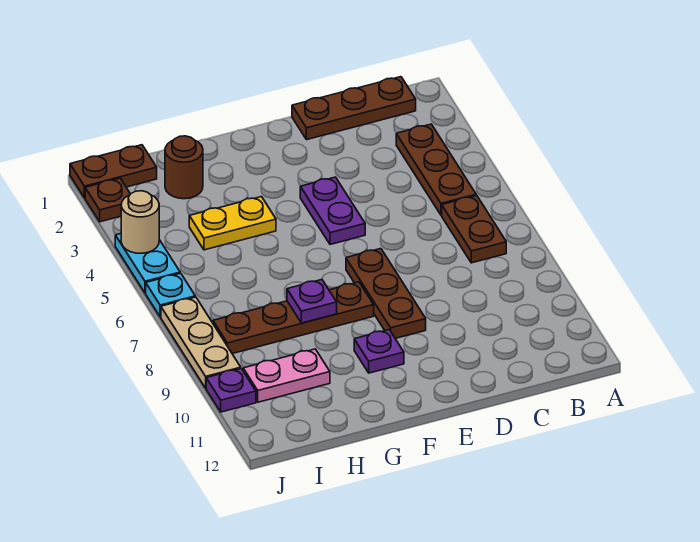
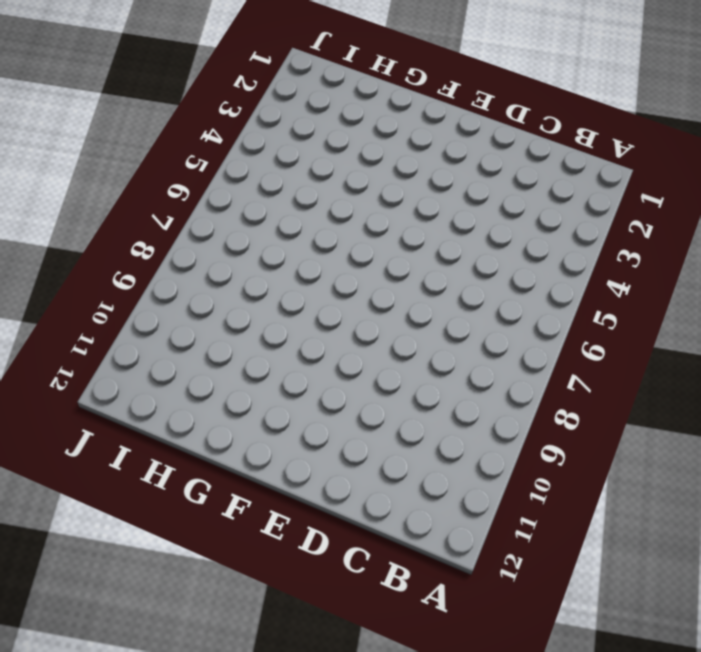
none -> brown plate B1:D1 level 1
none -> brown plate B3:B5 level 1
none -> brown plate B6:B7 level 1

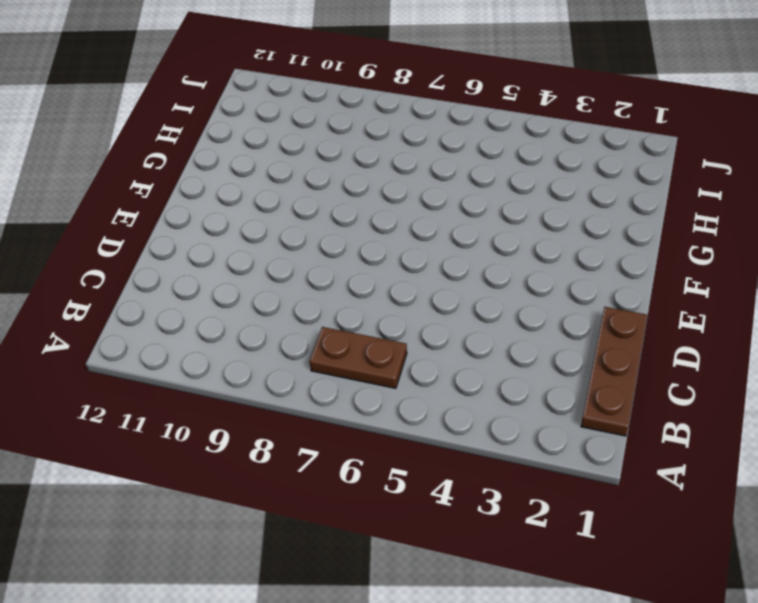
none -> brown plate B3:B5 level 1
none -> purple plate E4:E5 level 1
none -> brown plate E7:E9 level 1

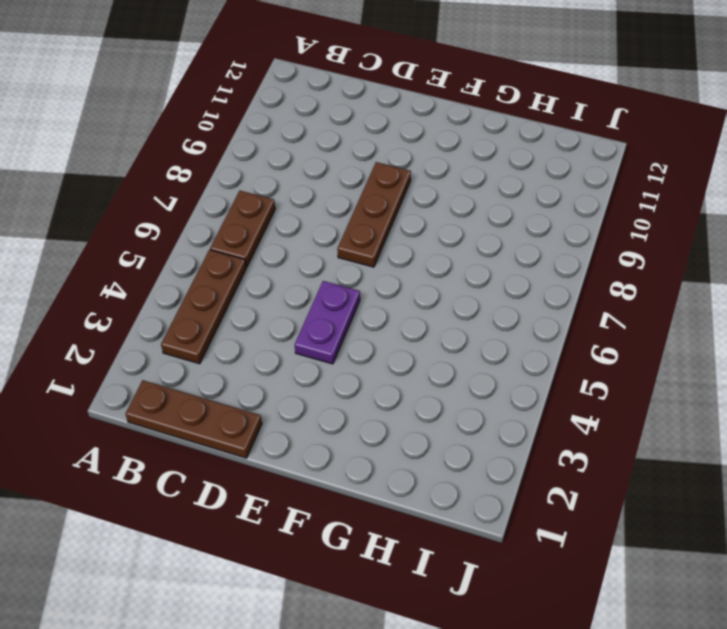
none -> brown plate F8:I8 level 1
none -> purple plate F10 level 1
none -> yellow plate G4:H4 level 1

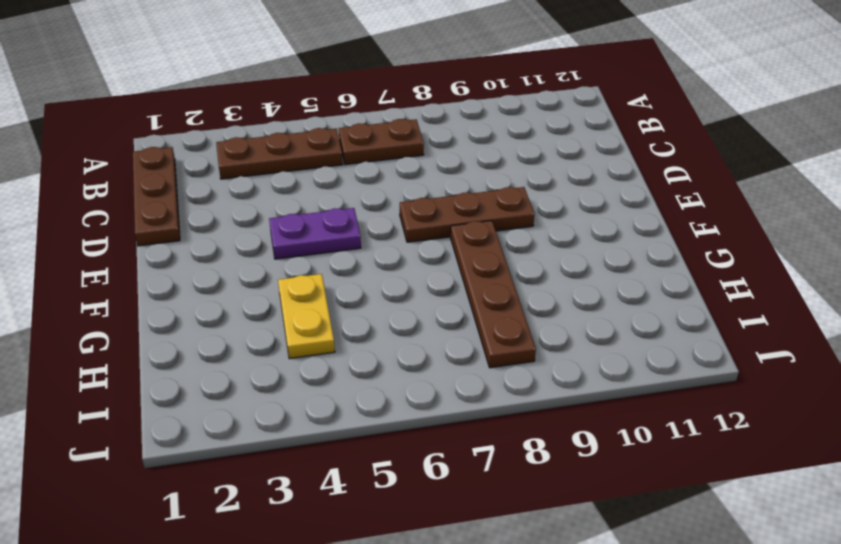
none -> purple plate F10 level 1
none -> brown round brick H2 level 1
none -> pink plate H10:I10 level 1

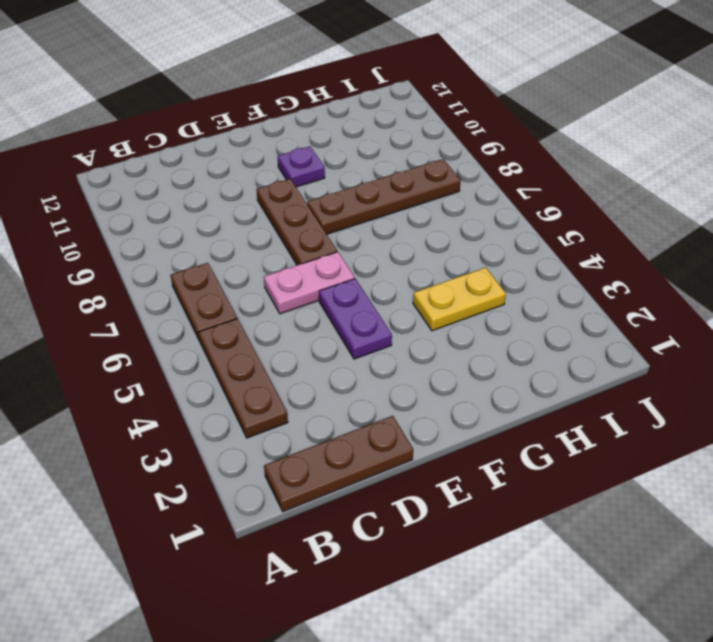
pink plate D6:E6 level 1 -> pink plate H10:I10 level 1
none -> brown round brick H2 level 1
none -> brown plate I1:J1 level 1
none -> brown plate J2 level 1

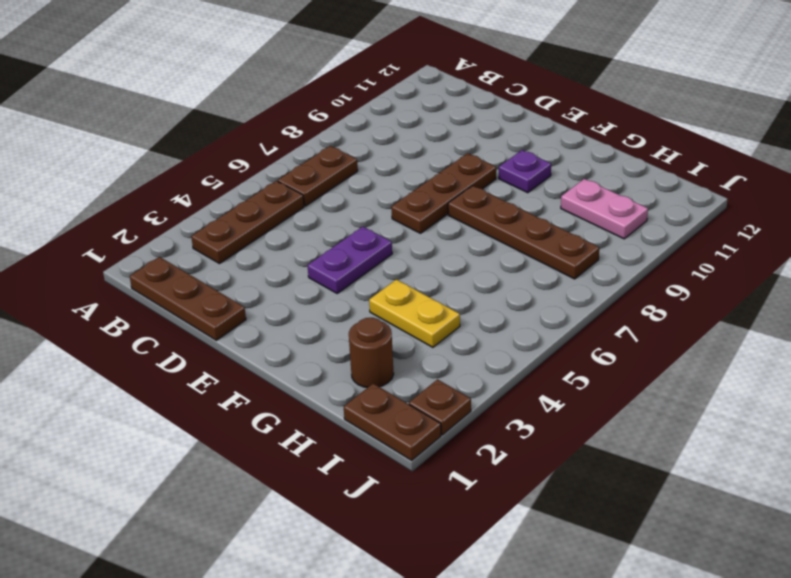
none -> cyan plate J4:J5 level 1
none -> cyan plate J6 level 1
none -> tan plate J7:J9 level 1

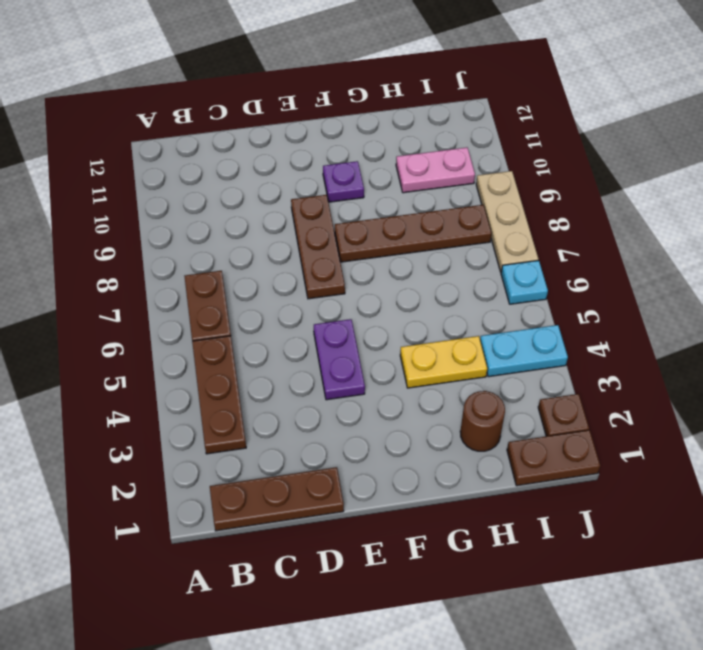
cyan plate I4:J4 level 1 -> cyan plate J4:J5 level 1
none -> purple plate J10 level 1
none -> purple plate G8 level 2
none -> tan round brick J4 level 2

